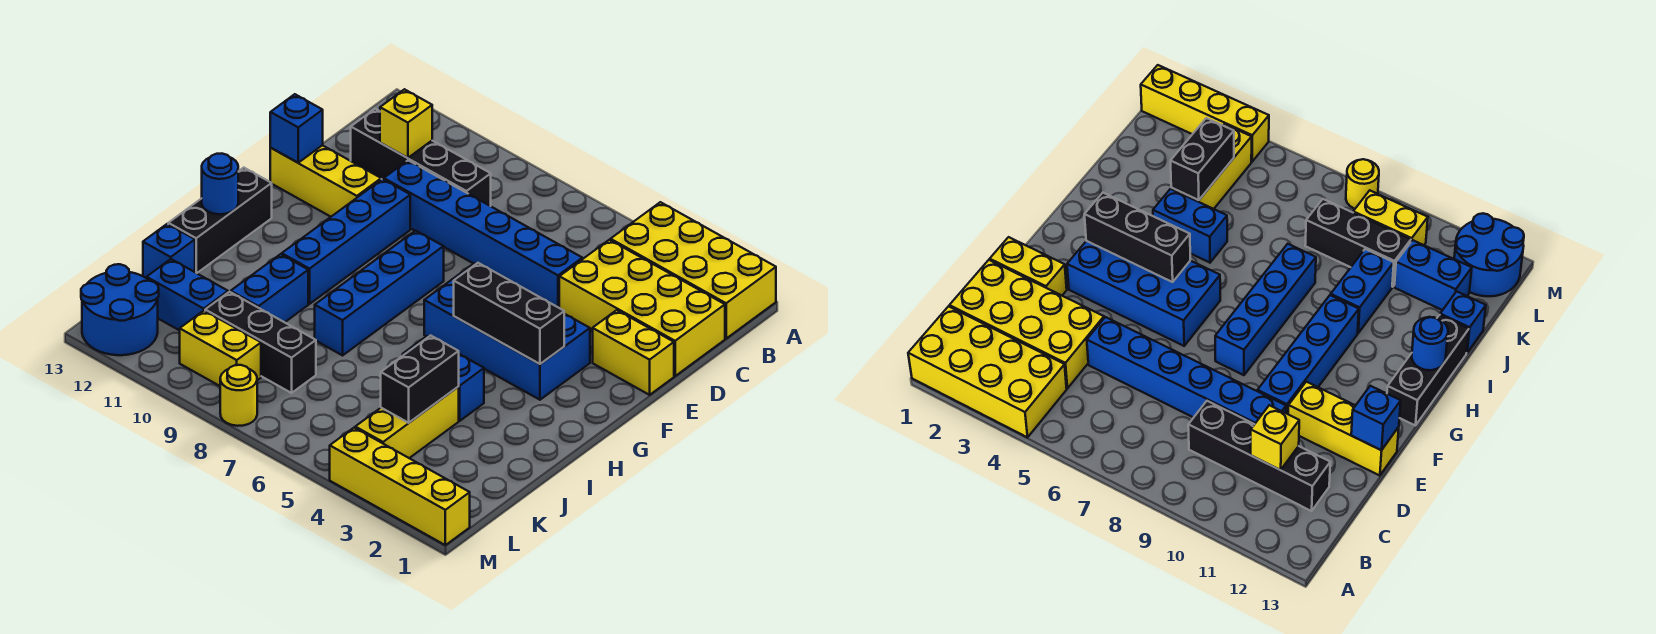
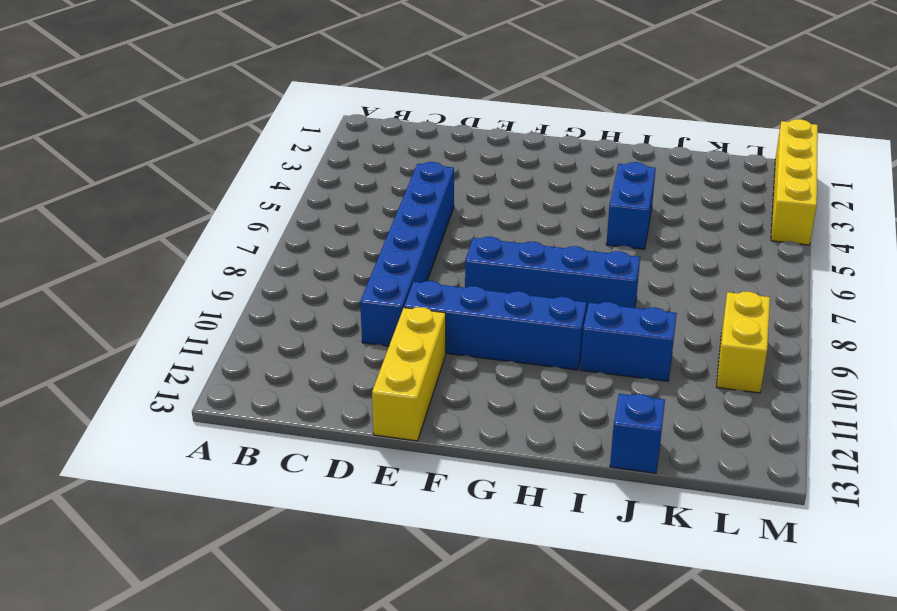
none -> yellow brick A1:B4 level 1
none -> yellow brick C1:D4 level 1
none -> black brick C9:C12 level 1

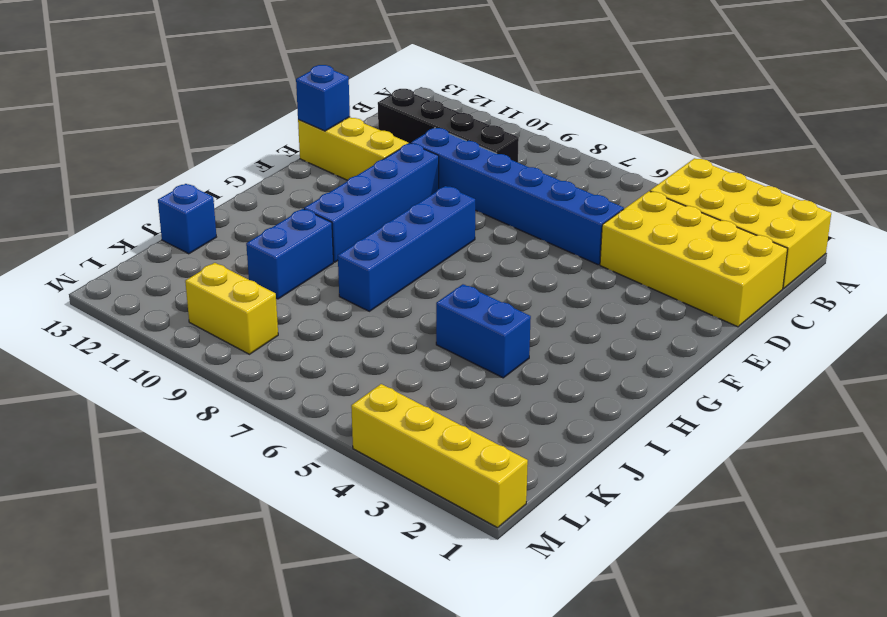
none -> yellow brick E1:E2 level 1
none -> blue brick F3:G6 level 1
none -> black brick G13:I13 level 1

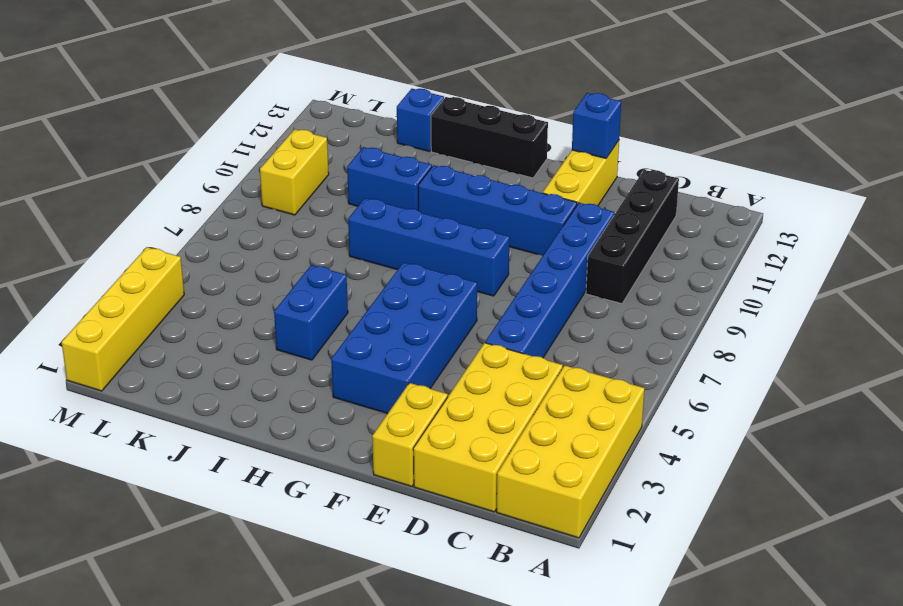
none -> yellow brick J4:L4 level 1
none -> black brick K8:K10 level 1
none -> blue brick K11:K12 level 1

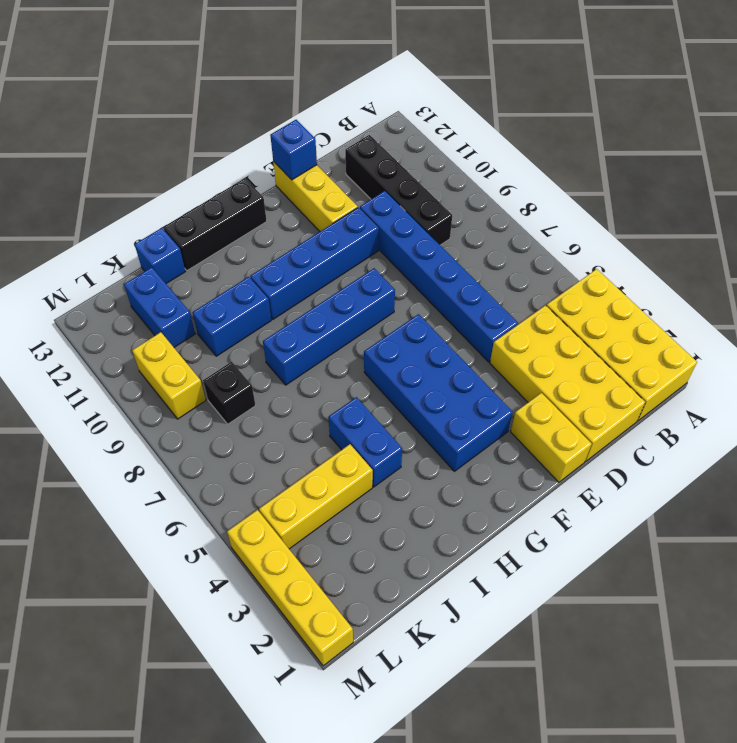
black brick K8 level 1 -> black brick K8:K10 level 1
none -> blue round brick L12:M13 level 1
none -> yellow round brick M8 level 1
none -> yellow brick C11 level 2

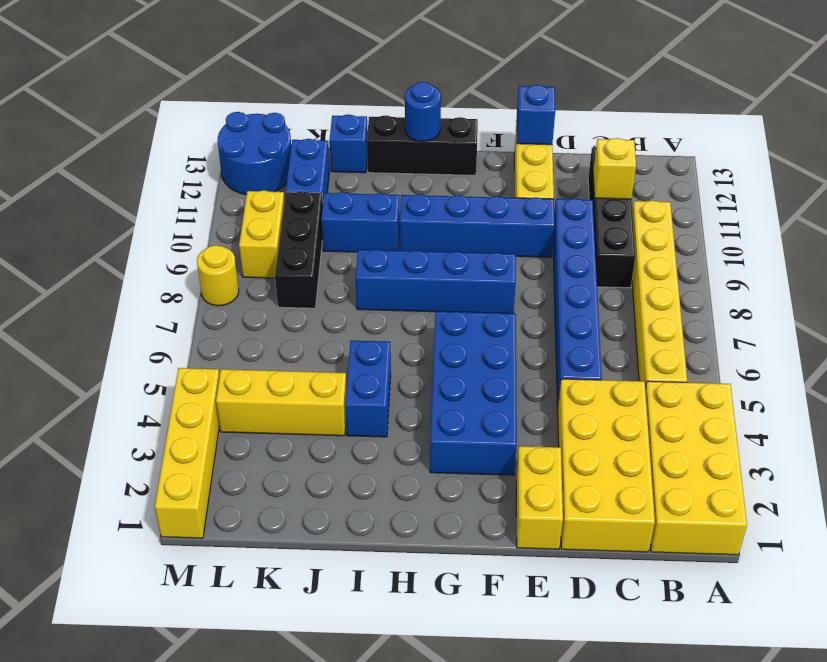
yellow brick B5:B10 level 1 -> none
none -> black brick G3:G5 level 2
none -> black brick J4:K4 level 2

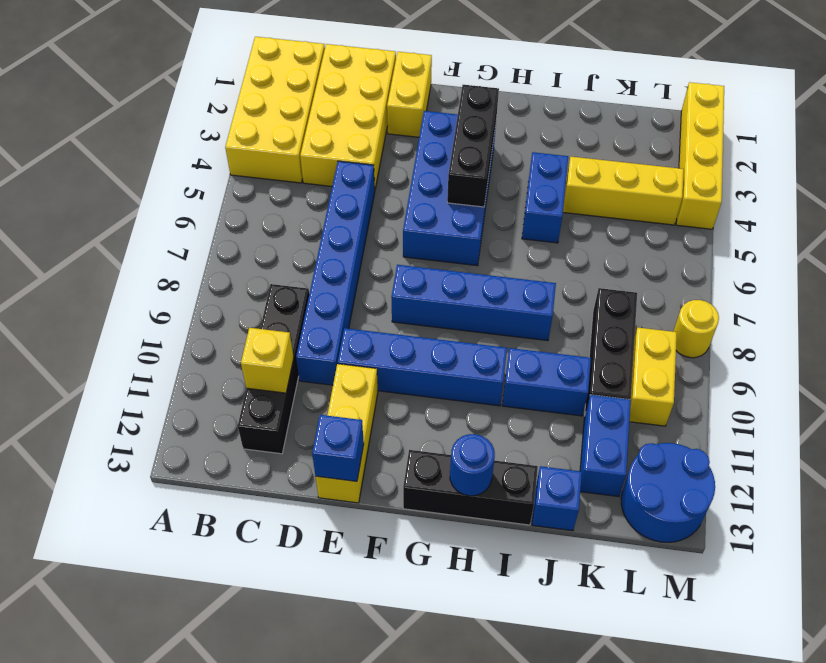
none -> black brick J4:K4 level 2

